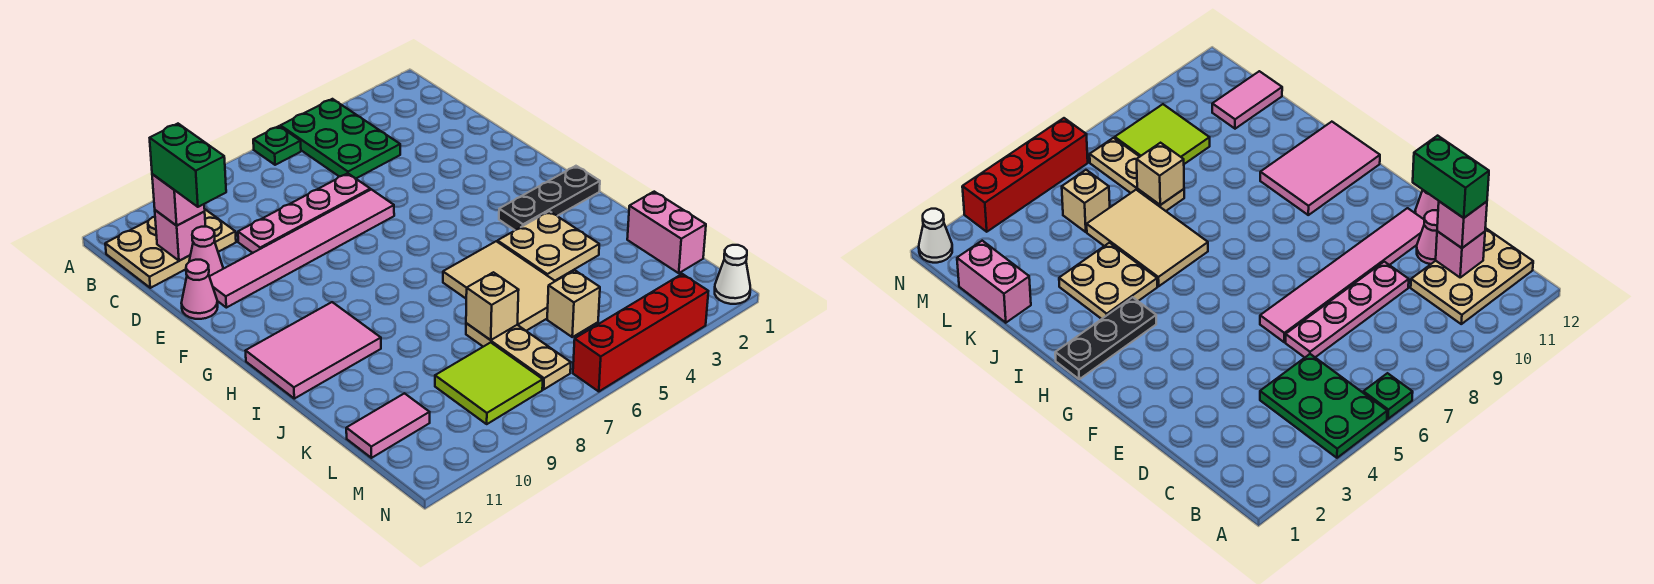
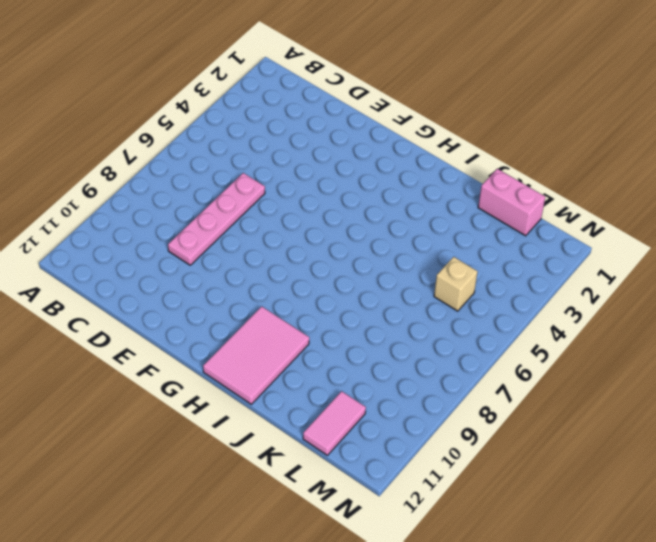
none -> green plate A4:C5 level 1
none -> green plate A6 level 1
none -> tan plate B10:C12 level 1

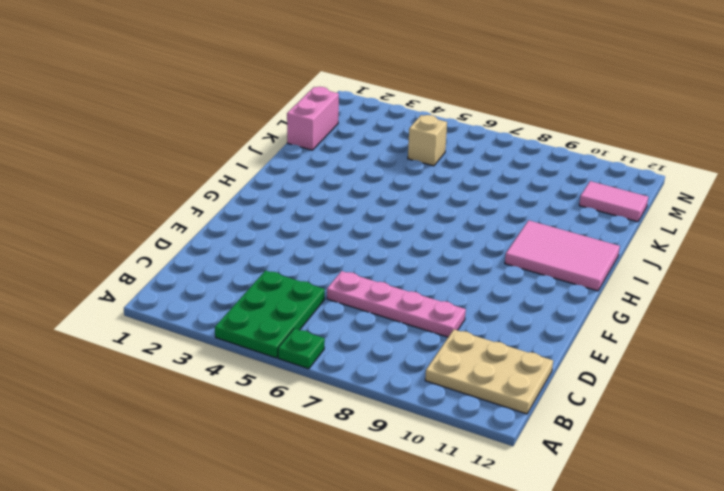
none -> pink cone D11 level 1
none -> pink tile E6:E11 level 1
none -> pink cone E12 level 1

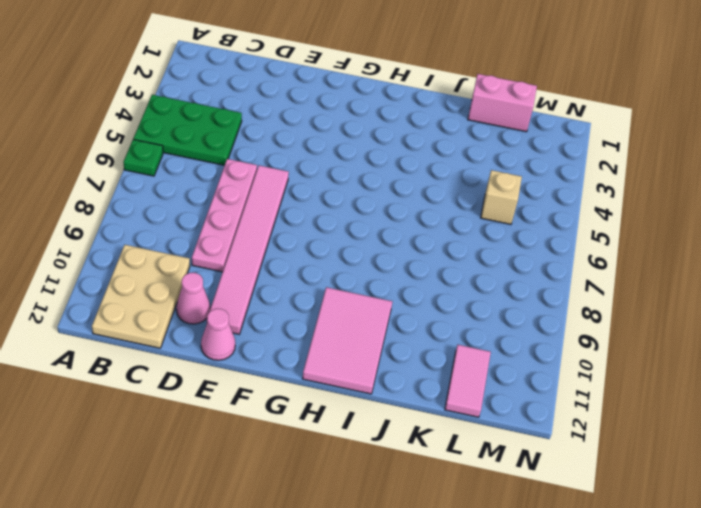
none -> black plate H1:H3 level 1
none -> tan plate I3:J4 level 1
none -> tan tile I5:K6 level 1

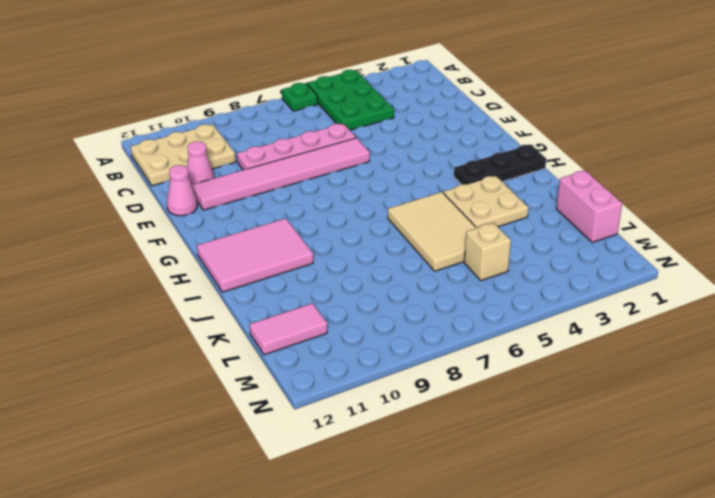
none -> tan plate K7:M7 level 1
none -> lime tile L8:M9 level 1
none -> white cone N1 level 1

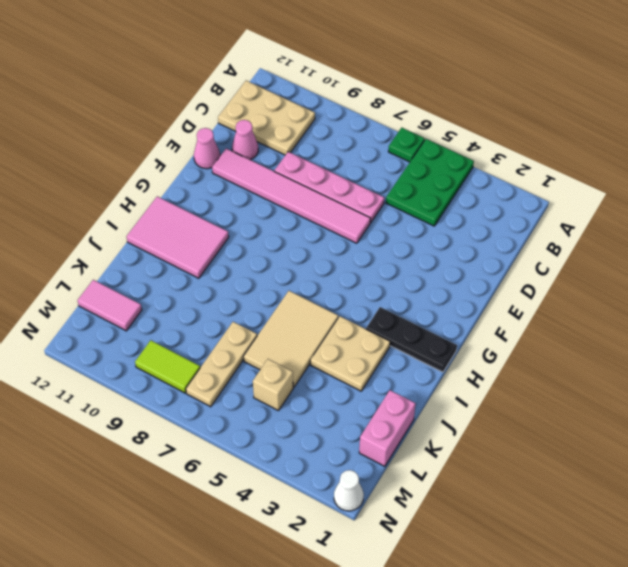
lime tile M8:M9 level 1 -> lime tile L8:M9 level 1
none -> red brick N3:N6 level 1
none -> pink brick C11 level 2
none -> tan brick K7 level 2

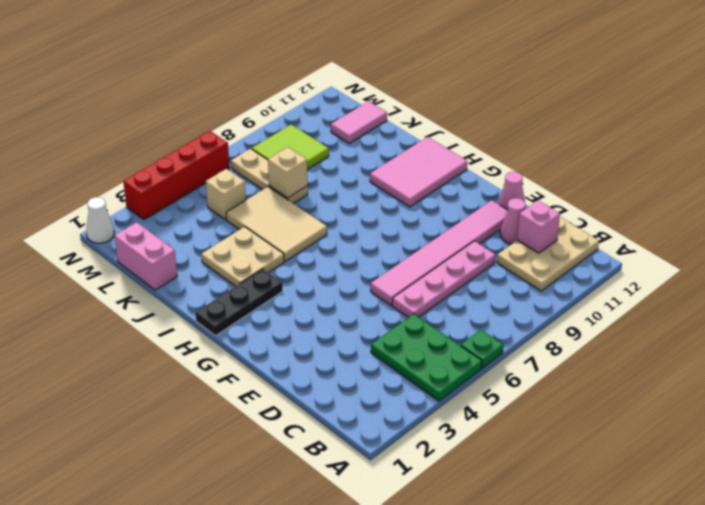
none -> pink brick C11 level 3
none -> green brick C11:D11 level 4

